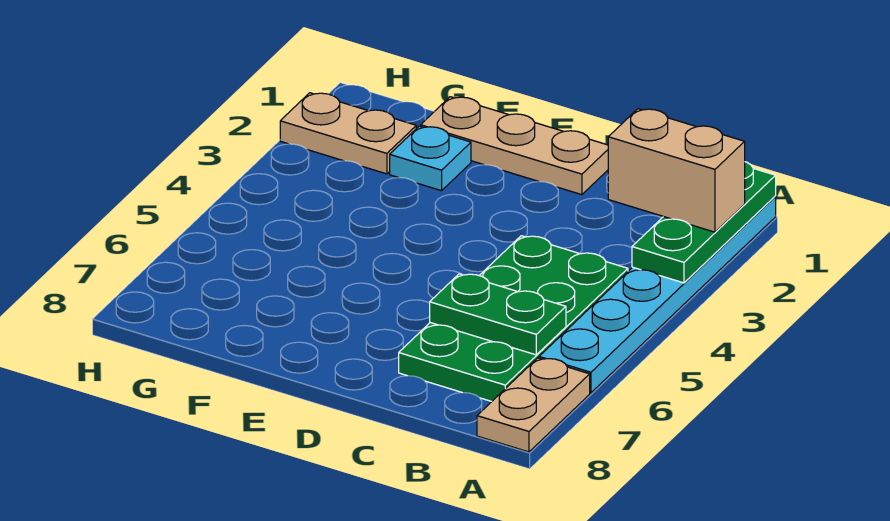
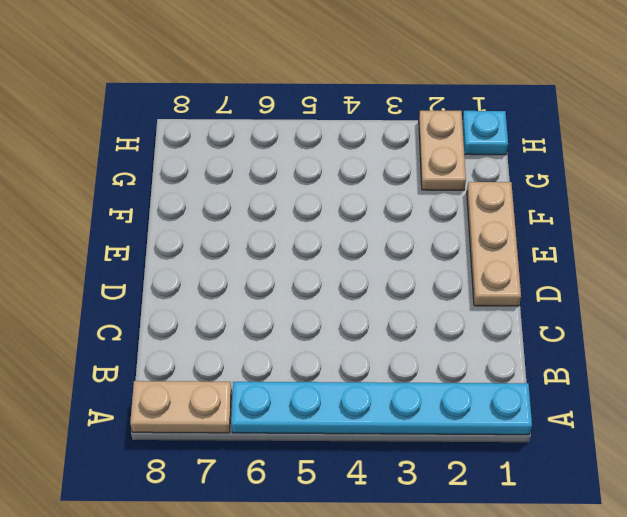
cyan plate H1 level 1 -> cyan plate F2 level 1
none -> green plate B4:C7 level 1
none -> green plate A1:A3 level 2

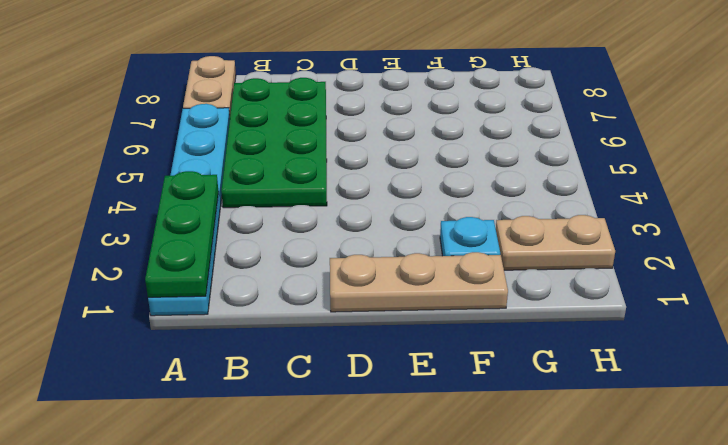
none -> green plate B6:C6 level 2
none -> tan brick A2:B2 level 3

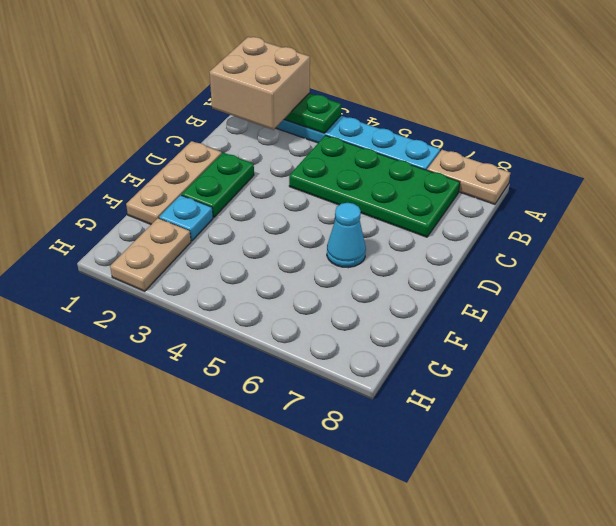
tan brick A1:B2 level 3 -> tan brick A2:B2 level 3
green plate D2:E2 level 1 -> green plate B6:C6 level 2
cyan cone E6 level 1 -> none

